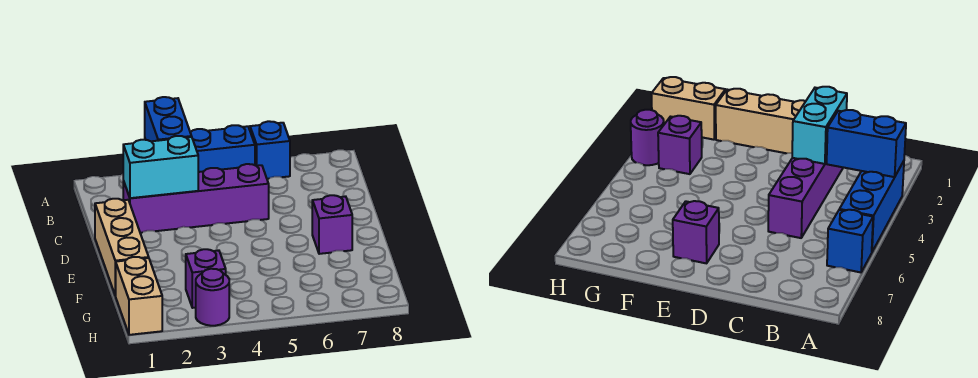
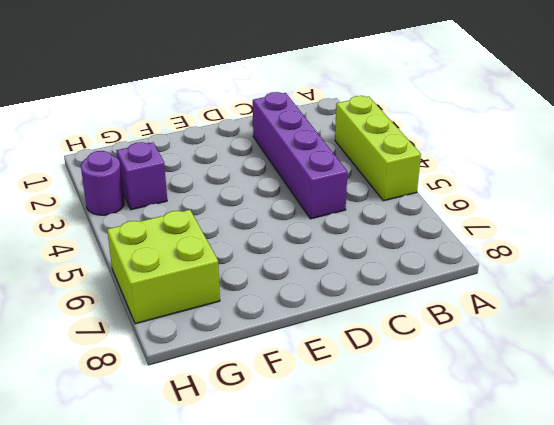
lime brick A3:A5 level 1 -> blue brick A3:A5 level 1
lime brick G6:H7 level 1 -> none
none -> blue brick A6 level 1
none -> tan brick D1:F1 level 1

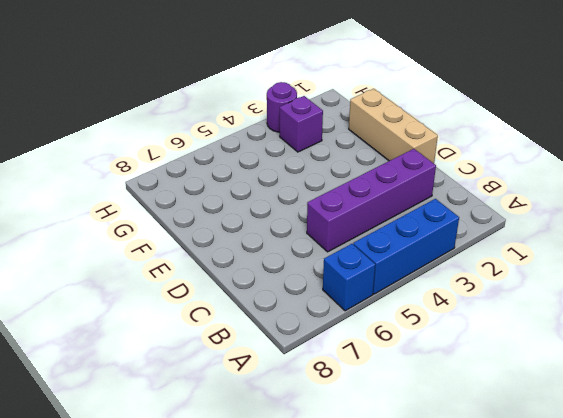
none -> purple brick E7 level 1
none -> tan brick G1:H1 level 1

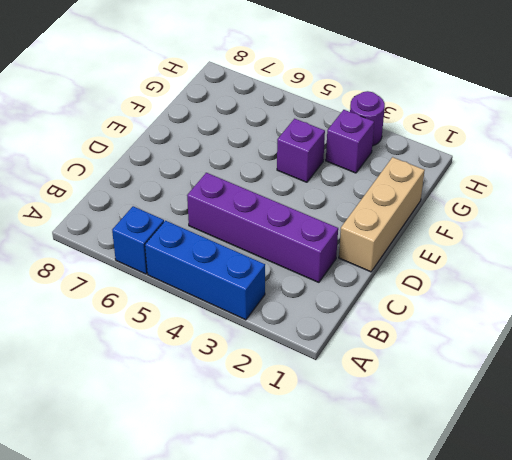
purple brick F4 level 1 -> purple brick E7 level 1
none -> tan brick G1:H1 level 1
none -> blue brick A3:B3 level 2

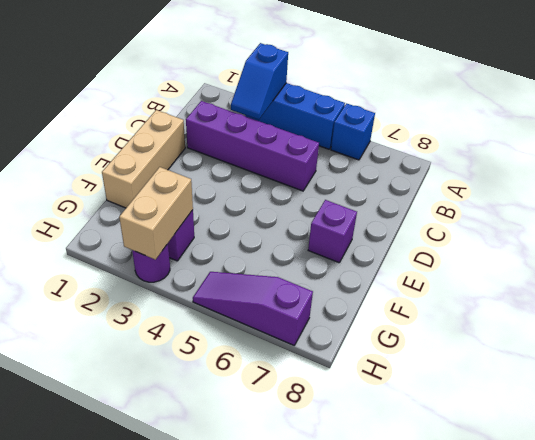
blue slope A3:B3 level 2 top A -> blue brick A3:B3 level 2
tan brick G3:H3 level 2 -> tan brick G1:H1 level 1
purple slope H5:H7 level 1 top 7 -> none
none -> cyan brick C2:C3 level 2

